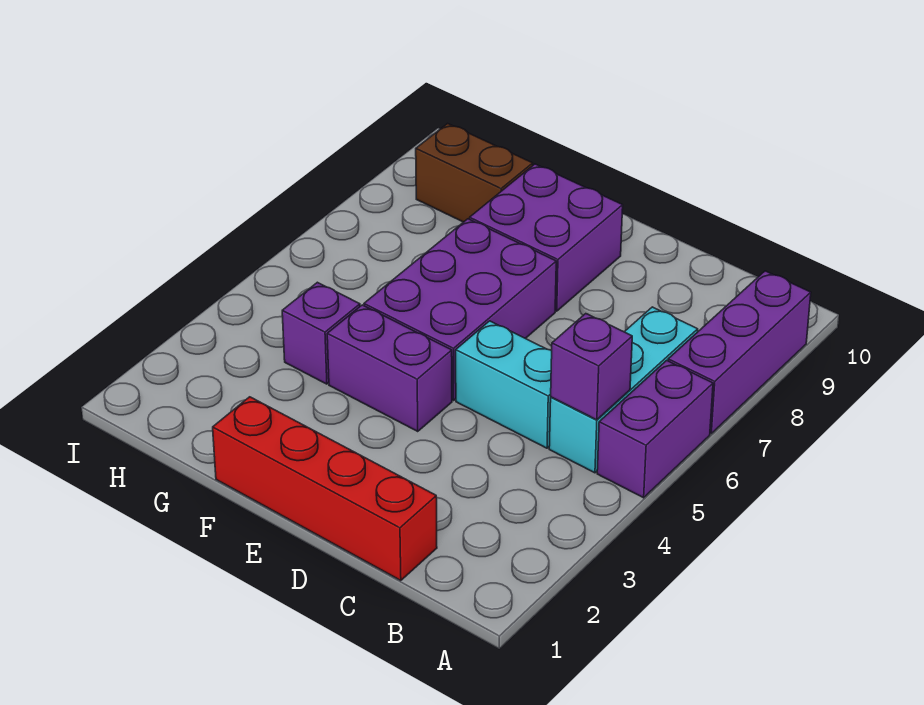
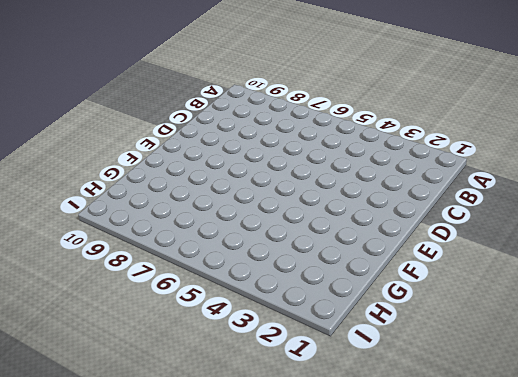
none -> purple brick A5:A6 level 1
none -> purple brick A7:A9 level 1

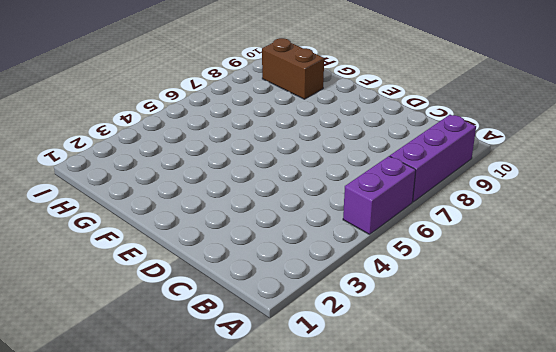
none -> cyan brick B5:B7 level 1
none -> red brick C1:F1 level 1

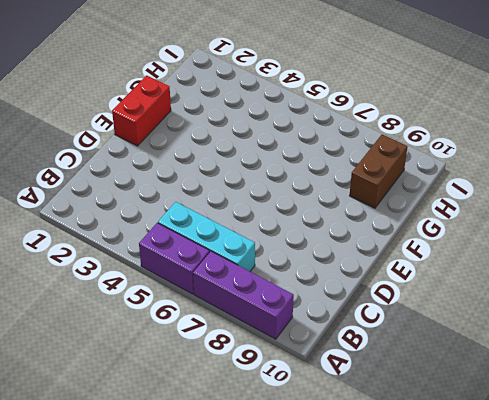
red brick E1:F1 level 1 -> red brick C1:F1 level 1
none -> cyan brick C5:D5 level 1
none -> purple brick E4:F4 level 1

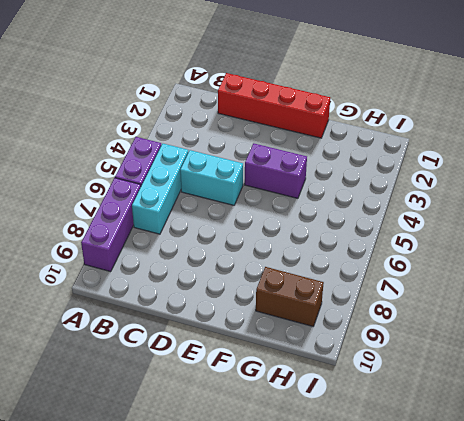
none -> purple brick E5:F7 level 1
none -> purple brick E8:F9 level 1

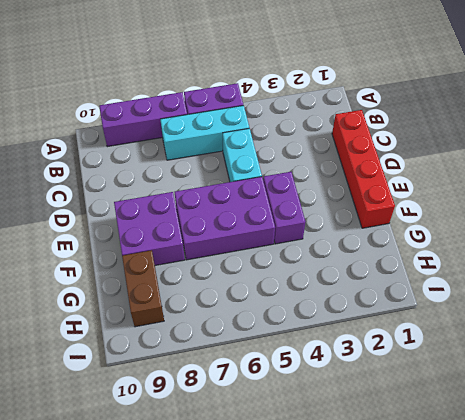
none -> purple brick G4 level 1
none -> purple brick B5 level 2

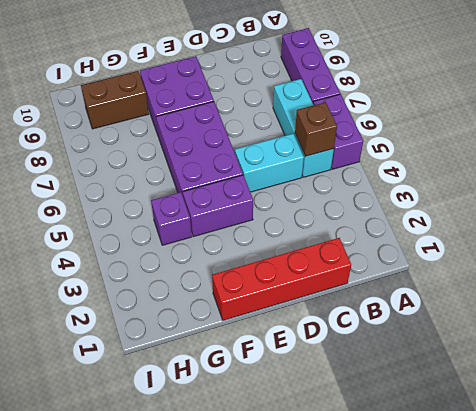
brown brick B5 level 2 -> purple brick B5 level 2

